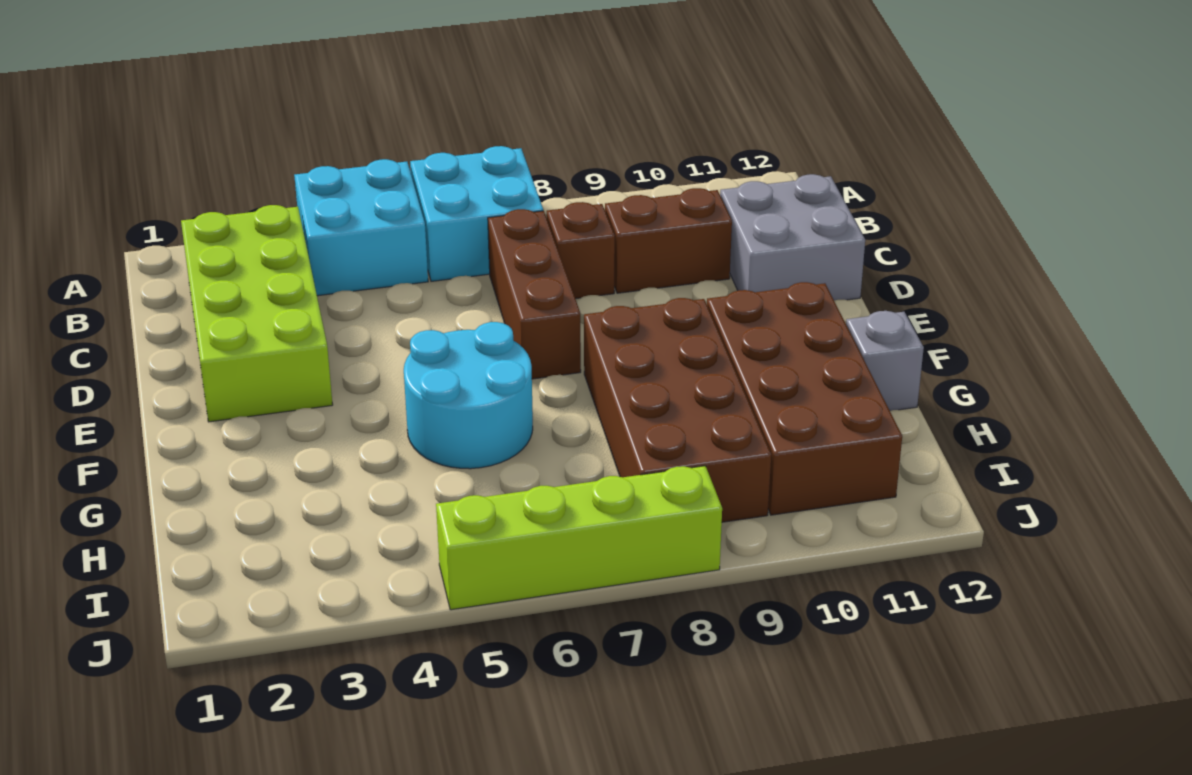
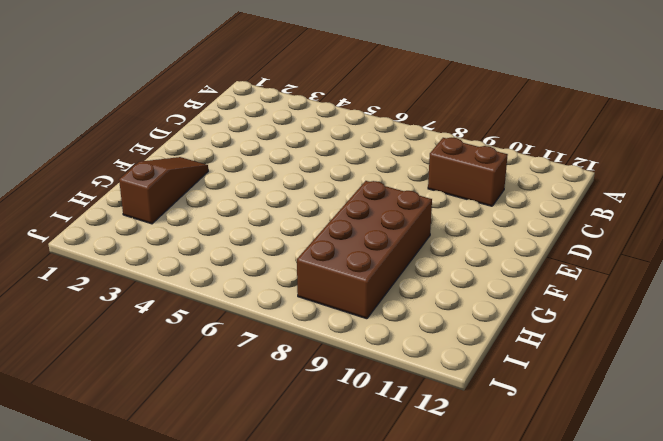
brown slope F2:H2 level 1 top H -> none
none -> cyan brick A4:B5 level 1
none -> cyan brick A6:B7 level 1
none -> lime brick B2:E3 level 1

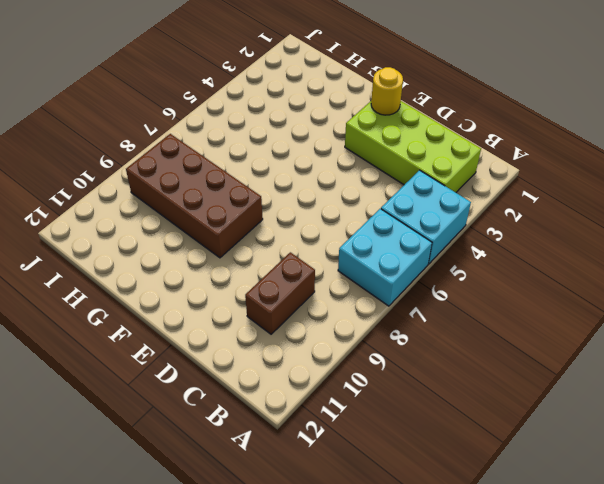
yellow round brick E2 level 2 -> none
none -> brown brick C7:E7 level 1
none -> brown brick C8 level 1
none -> grey brick C11:D12 level 1

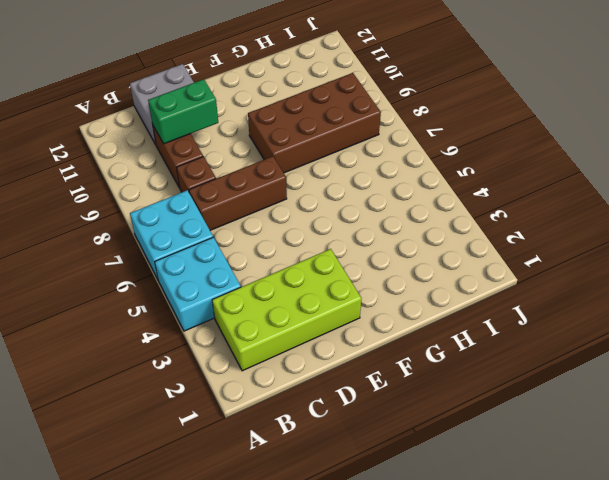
green brick C10:D10 level 2 -> none
none -> cyan round brick F5:G6 level 1
none -> brown brick F10:I11 level 1
none -> grey brick G12 level 1

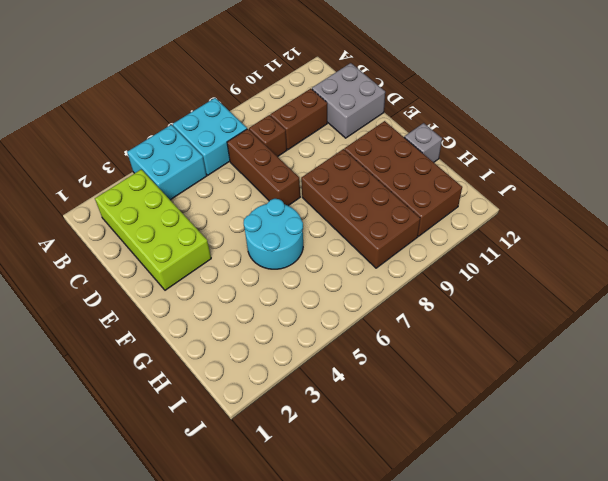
none -> lime brick J5:J8 level 1

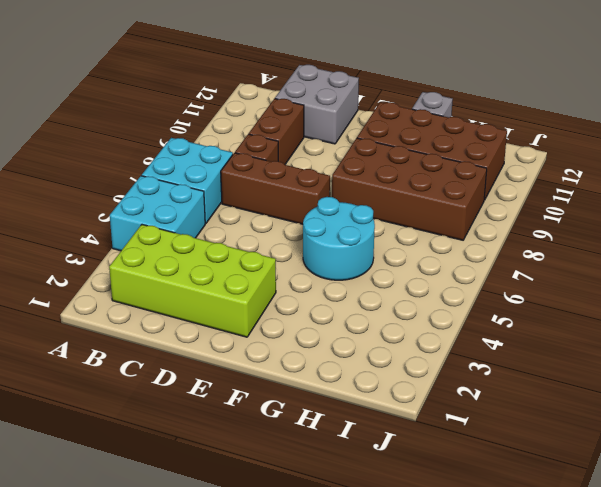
none -> lime brick J5:J8 level 1

